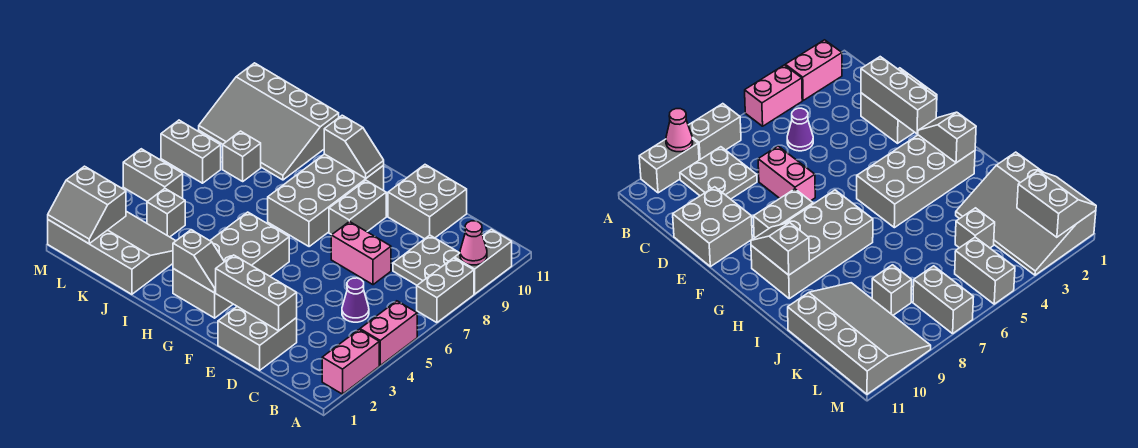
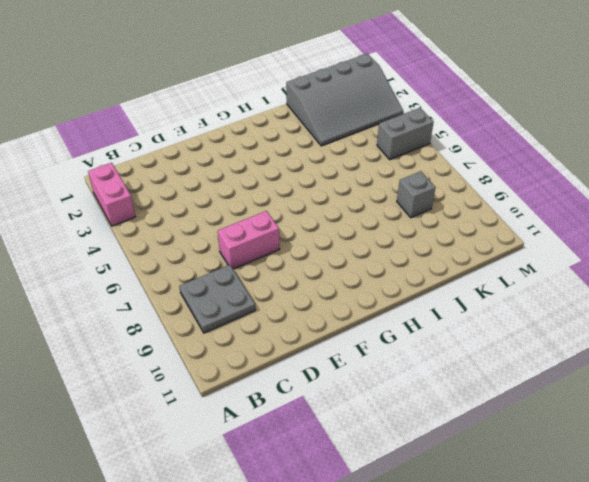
none -> pink brick A4:A5 level 1
none -> grey brick A7:A8 level 1
none -> grey brick A9:A10 level 1

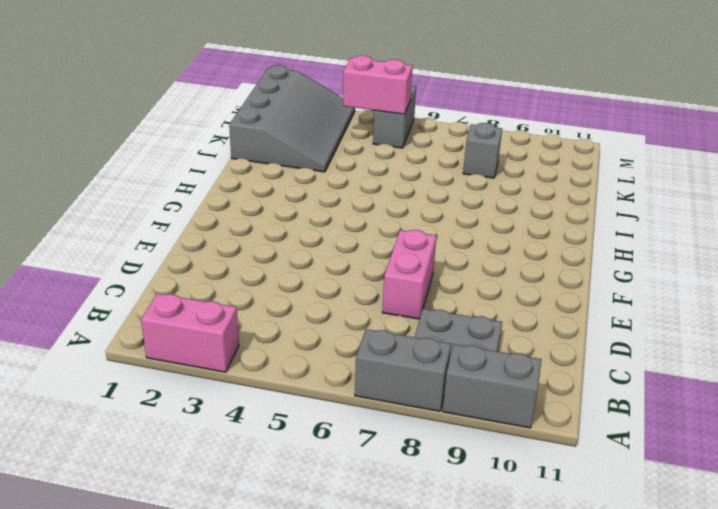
pink brick L4:L5 level 2 -> pink brick A4:A5 level 1
none -> purple cone C5 level 1
none -> grey brick D1:E2 level 1
none -> grey brick D10:E11 level 1

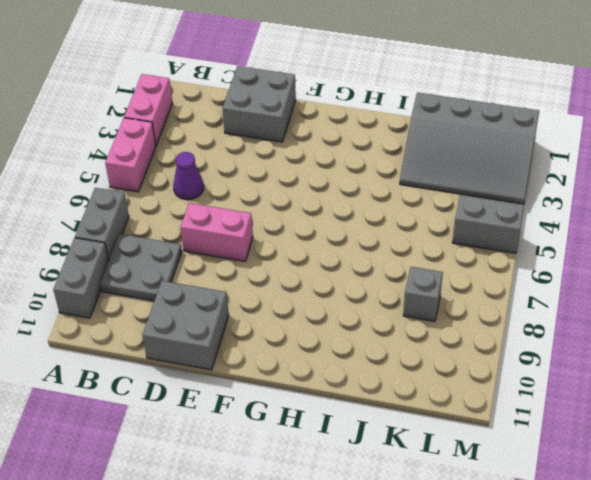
none -> grey brick F8:F9 level 1
none -> grey brick G2:H5 level 1
none -> grey brick G7:H10 level 1

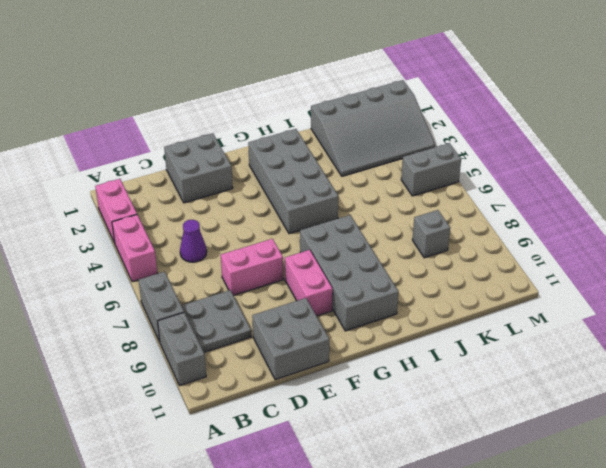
pink brick F8:F9 level 1 -> grey brick F8:F9 level 1
none -> grey slope J9:M11 level 1 top 11
none -> grey brick K4 level 1
none -> grey brick L7:M7 level 1

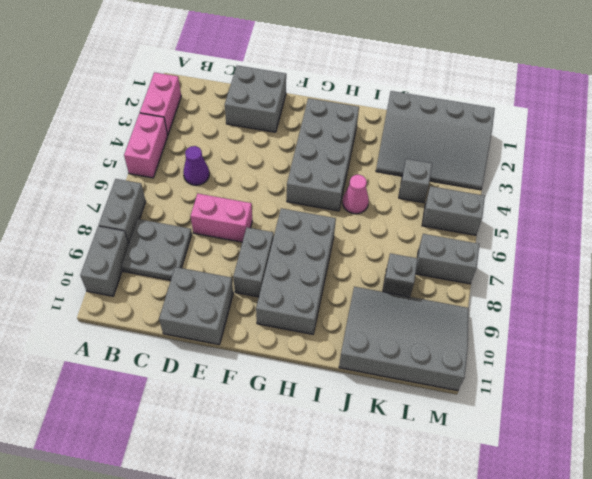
pink cone I5 level 1 -> pink cone A9 level 2
none -> grey brick D2:F2 level 2
none -> grey slope G2:H2 level 2 top H
none -> grey slope G10:H10 level 2 top H

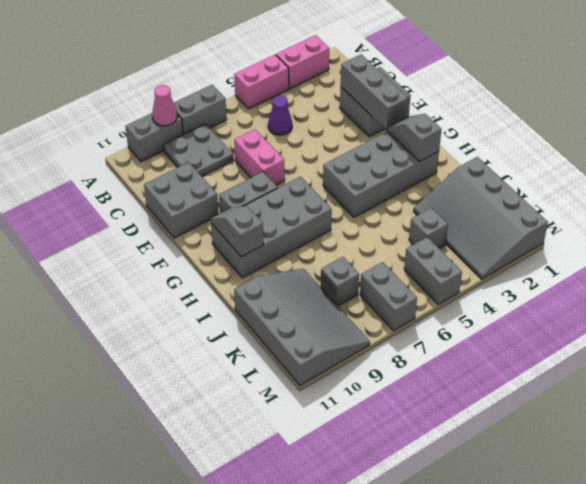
none -> grey slope L1:M2 level 2 top 2

